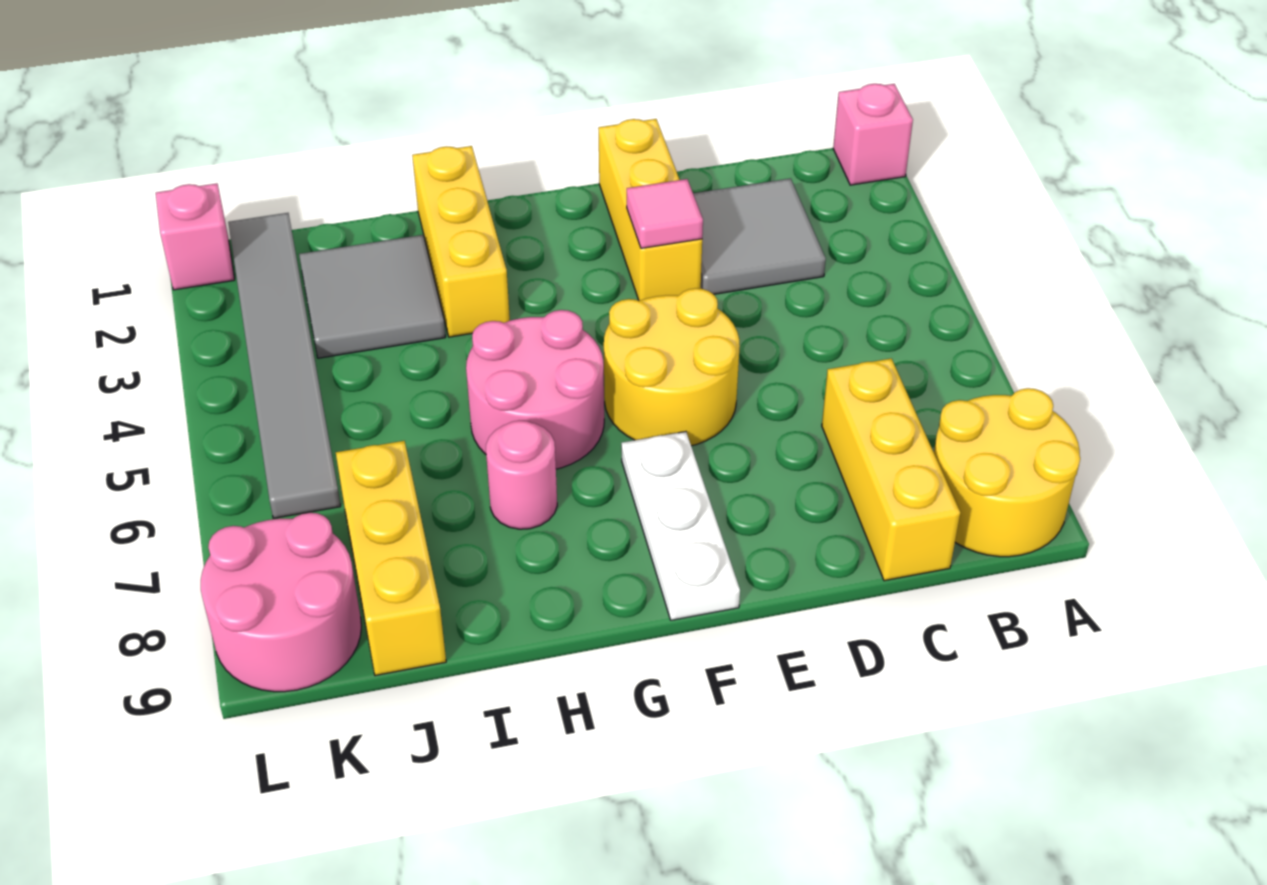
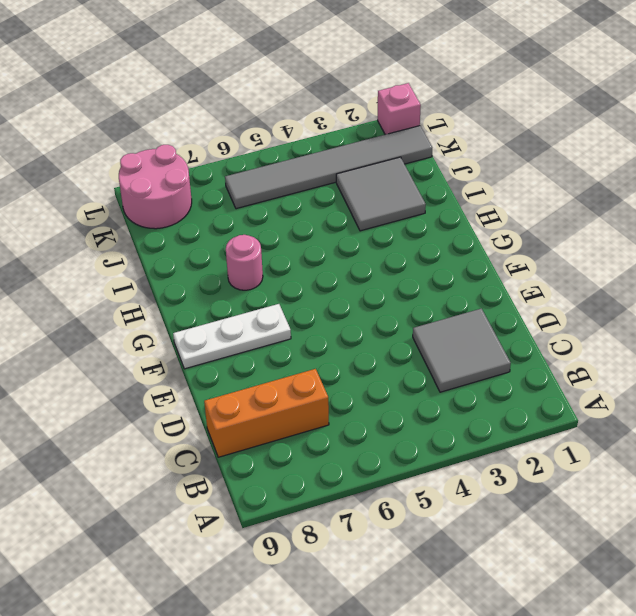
orange brick C7:C9 level 1 -> yellow brick C7:C9 level 1
none -> pink brick A1 level 1
none -> yellow round brick A8:B9 level 1
none -> yellow brick E1:E3 level 1

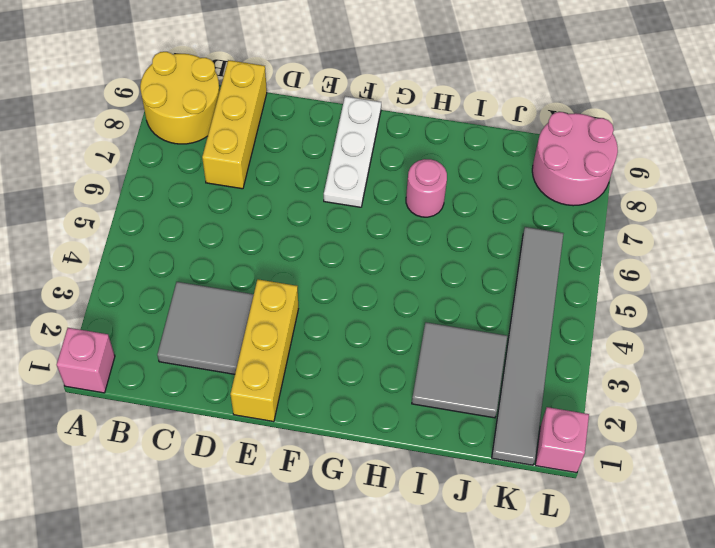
none -> yellow round brick E5:F6 level 1
none -> pink round brick G5:H6 level 1
none -> yellow brick H1:H3 level 1

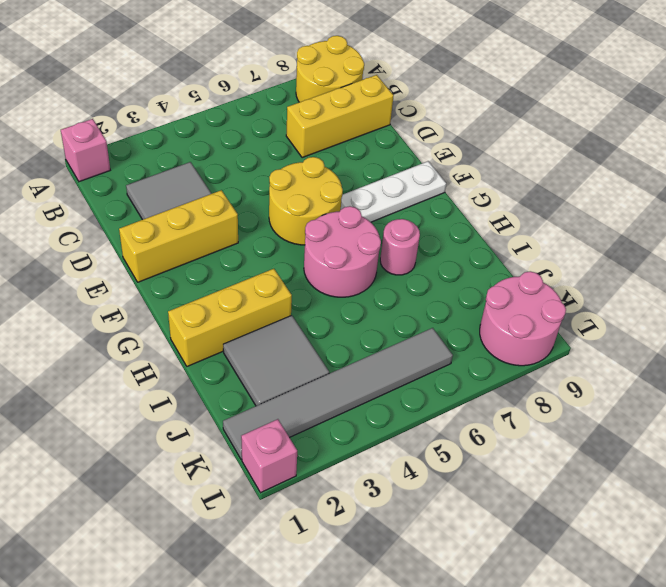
none -> yellow brick J7:J9 level 1
none -> pink tile E3 level 2

